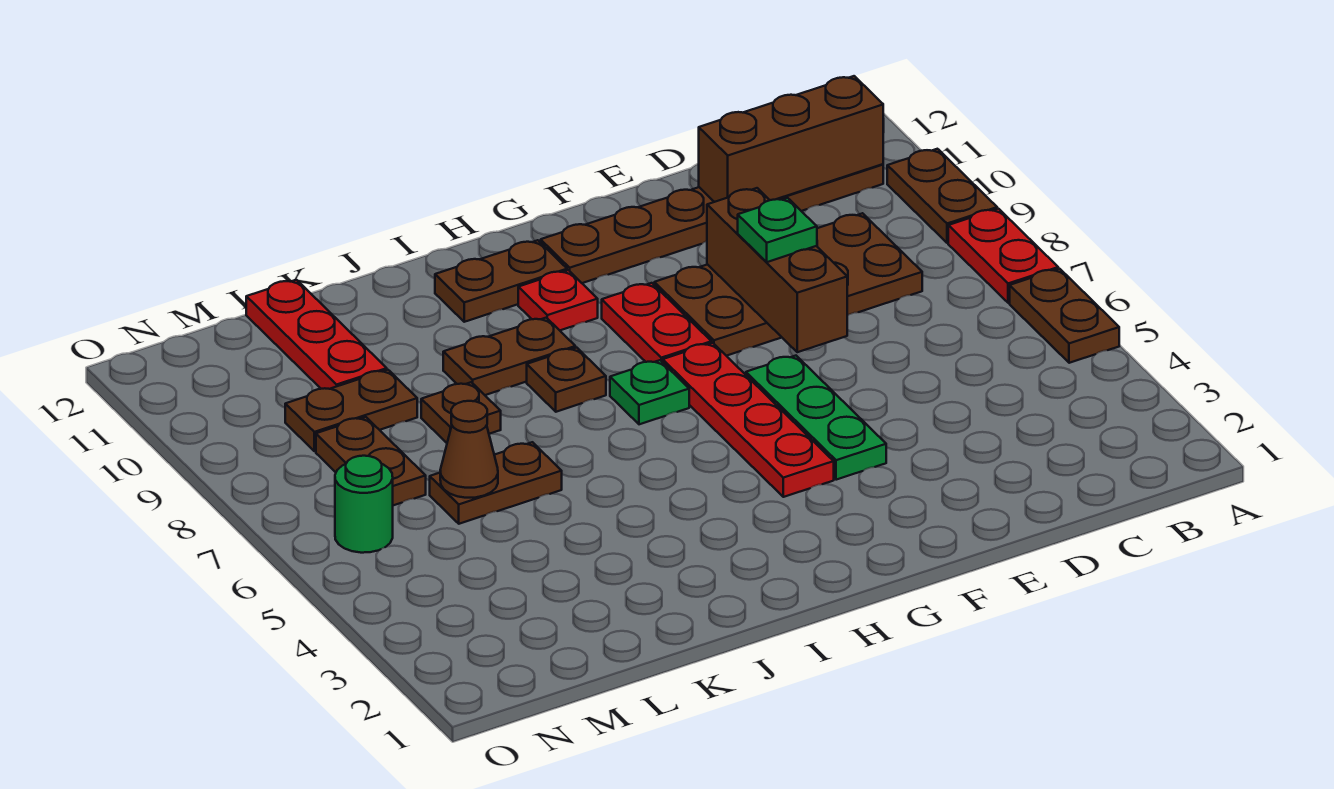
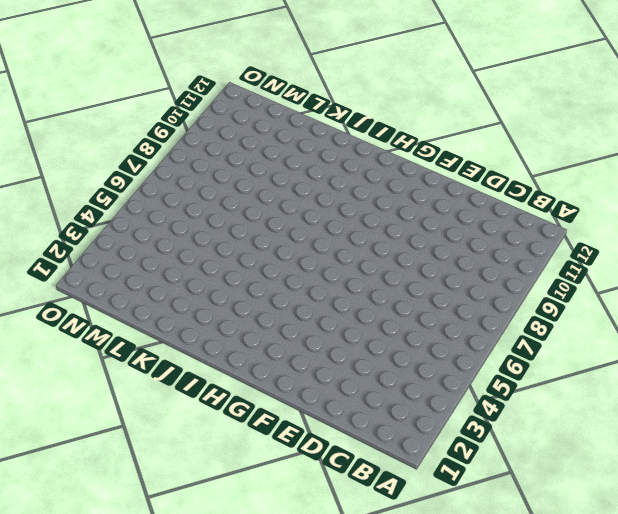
none -> brown plate A5:A6 level 1
none -> red plate A7:A8 level 1
none -> brown plate A9:A10 level 1

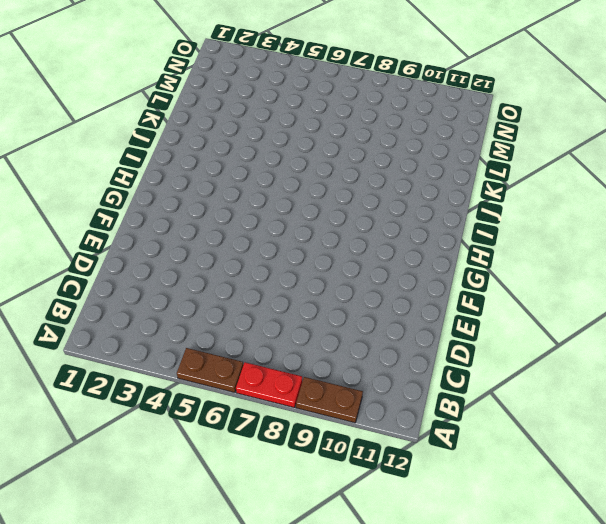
none -> brown plate B11:G11 level 1
none -> brown plate C8:F9 level 1
none -> green plate F4:F6 level 1

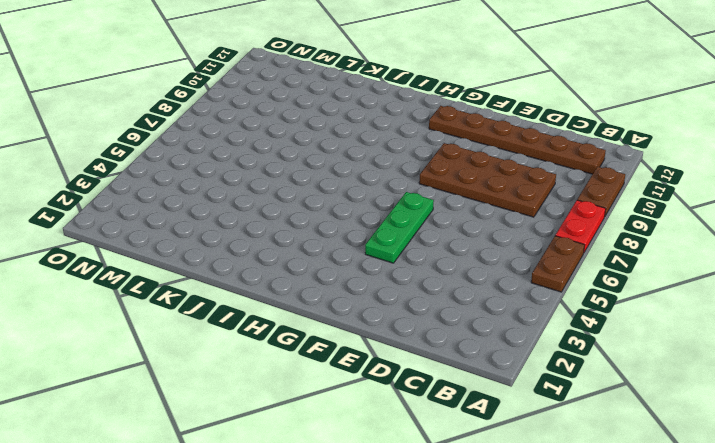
none -> red plate G4:G7 level 1
none -> red plate G8:G9 level 1
none -> green plate H7 level 1

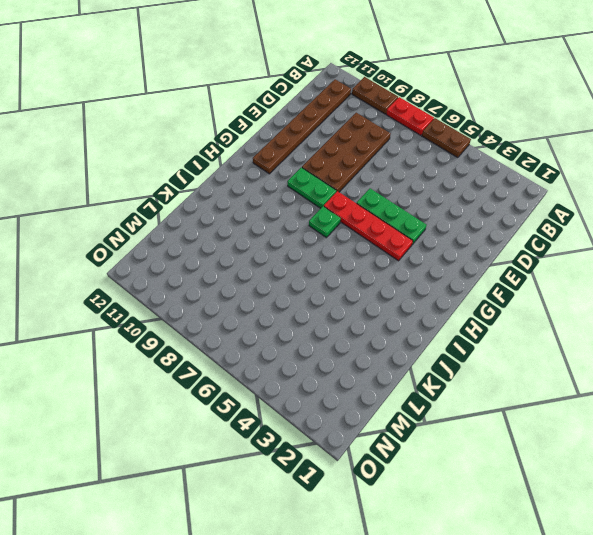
green plate G8:G9 level 1 -> red plate G8:G9 level 1
none -> red plate H10 level 1
none -> brown plate H11:I11 level 1
none -> brown plate I8 level 1

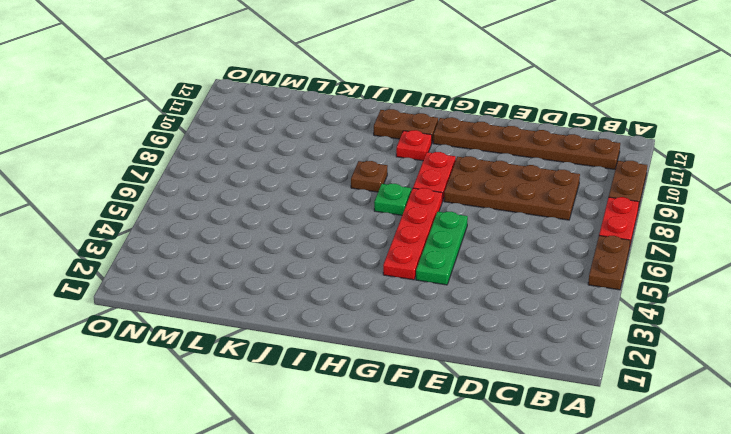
none -> brown plate I9:J9 level 1
none -> brown plate K6:L6 level 1
none -> brown plate K8 level 1

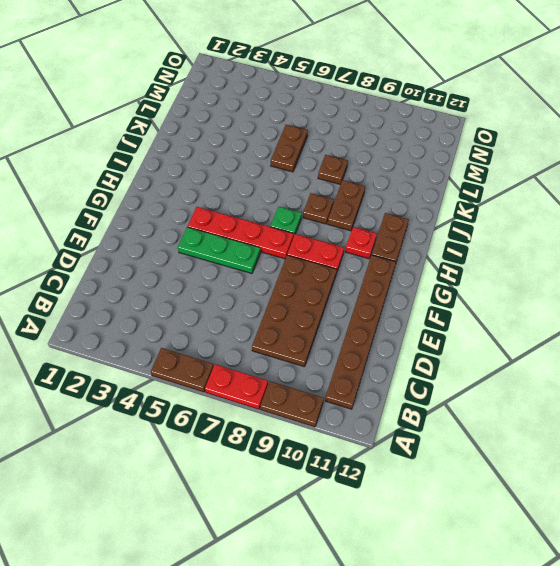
none -> brown plate L9:M9 level 1
none -> red plate L10:L12 level 1
none -> brown plate M7:M8 level 1

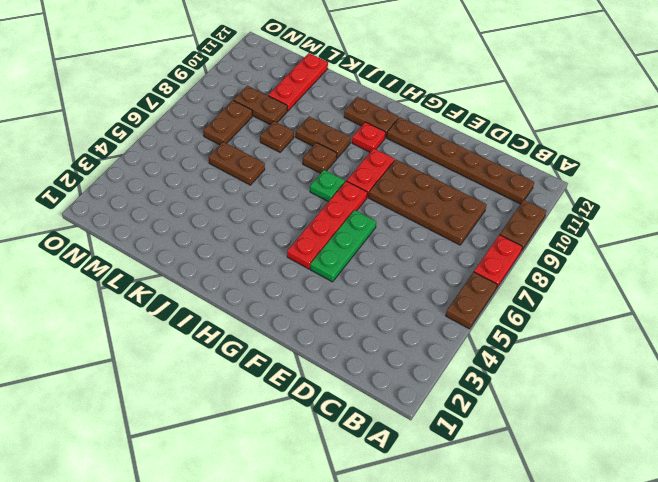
none -> green round brick N6 level 1
none -> brown brick B11:D11 level 2
none -> brown brick E7:E9 level 2

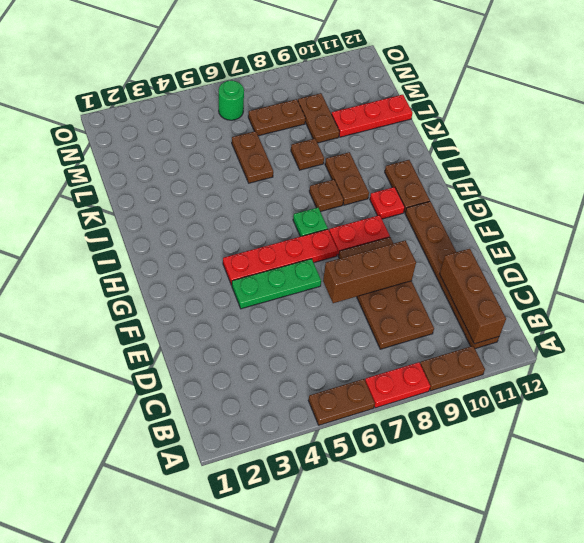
none -> brown cone L6 level 2
none -> green plate E8 level 3

